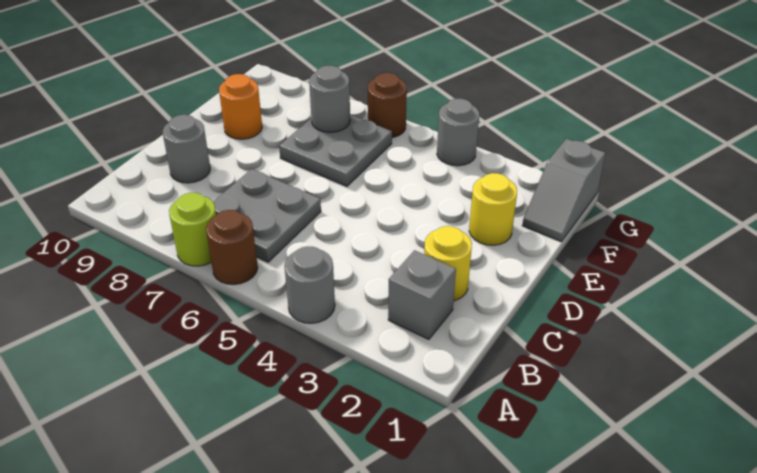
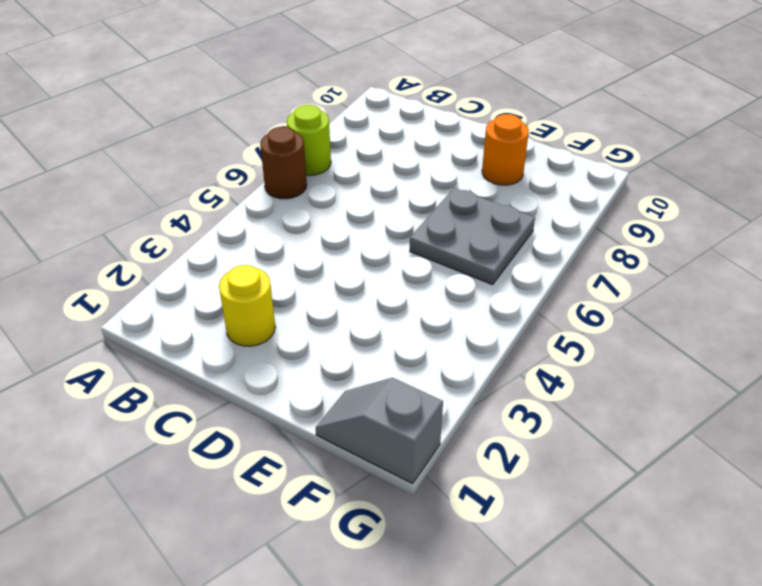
none -> grey round brick A4 level 1
none -> grey brick B2 level 1
none -> grey plate B6:C7 level 1

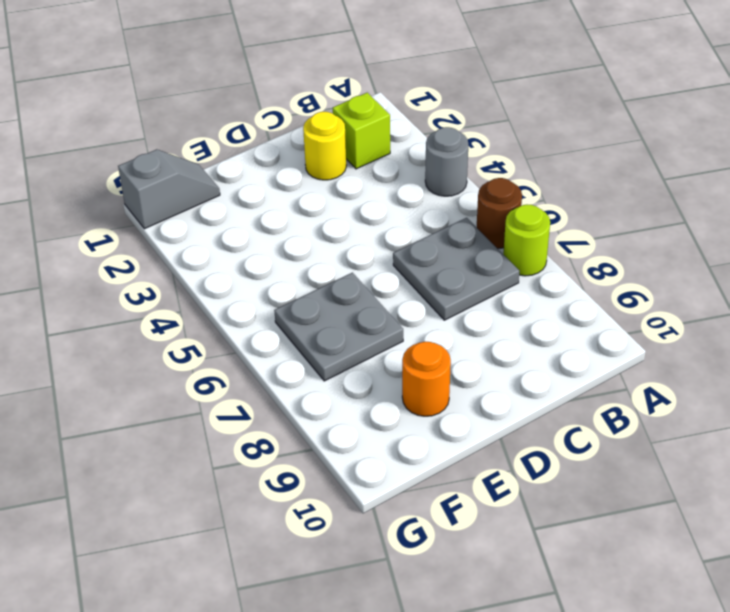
lime brick B2 level 1 -> grey brick B2 level 1
none -> grey round brick C9 level 1
none -> yellow round brick E2 level 1
none -> grey round brick G4 level 1

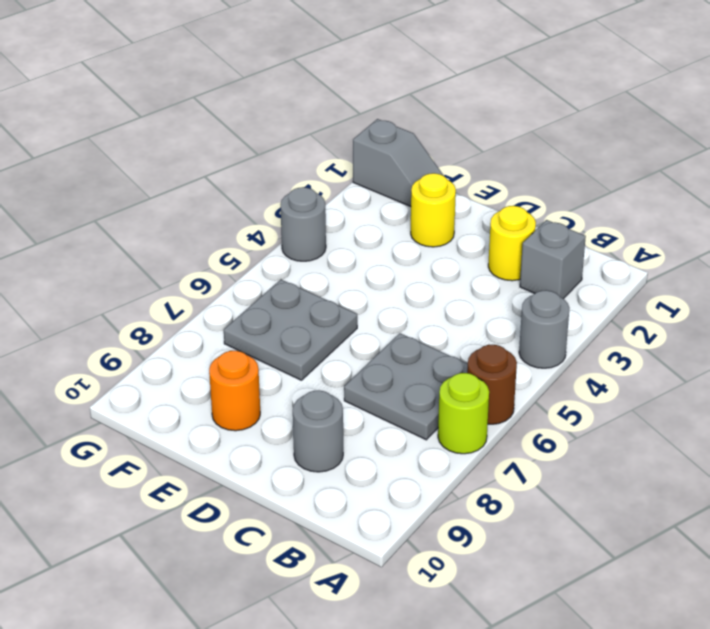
none -> brown round brick G6 level 1
none -> grey round brick F7 level 2

